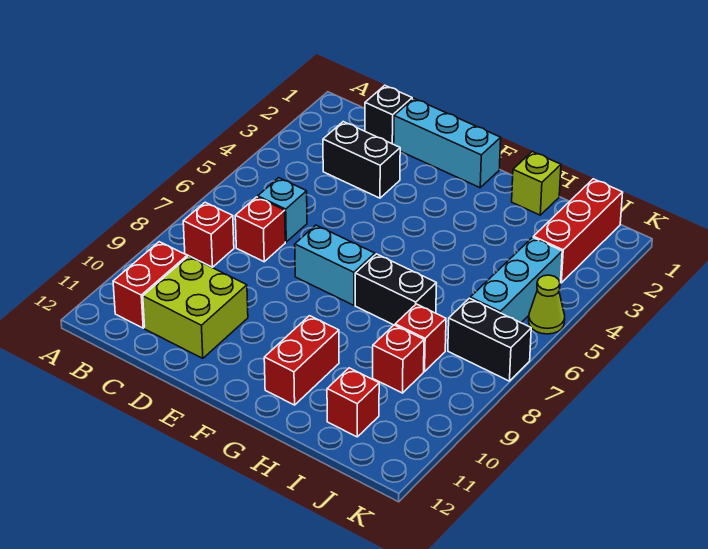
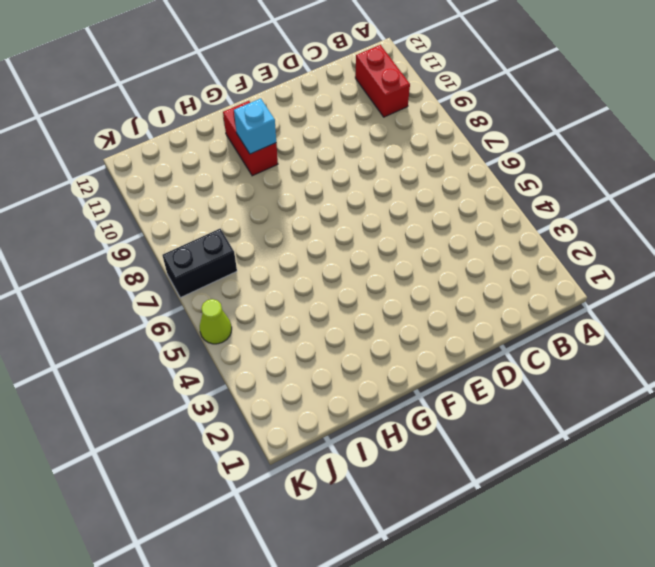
cyan brick G10 level 2 -> cyan brick C6 level 1
none -> red brick B8 level 1
none -> black brick C1 level 1
none -> black brick C3:D3 level 1

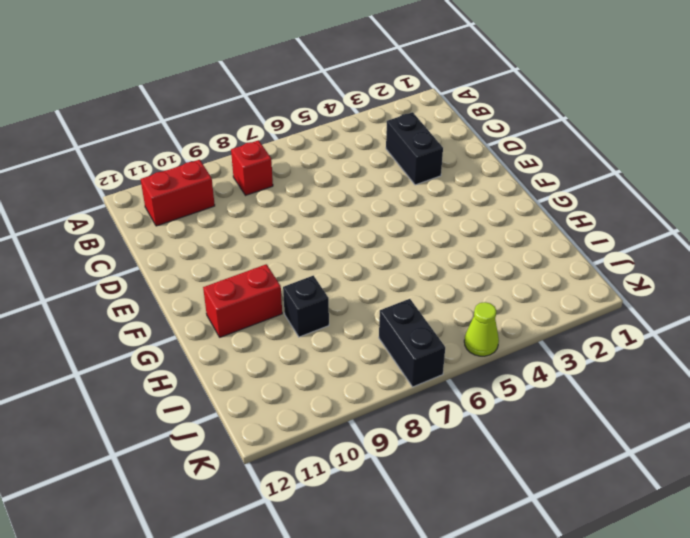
black brick H9 level 1 -> black brick C1 level 1
none -> cyan brick C6 level 1
none -> red brick C7 level 1
none -> lime brick C10:D11 level 1

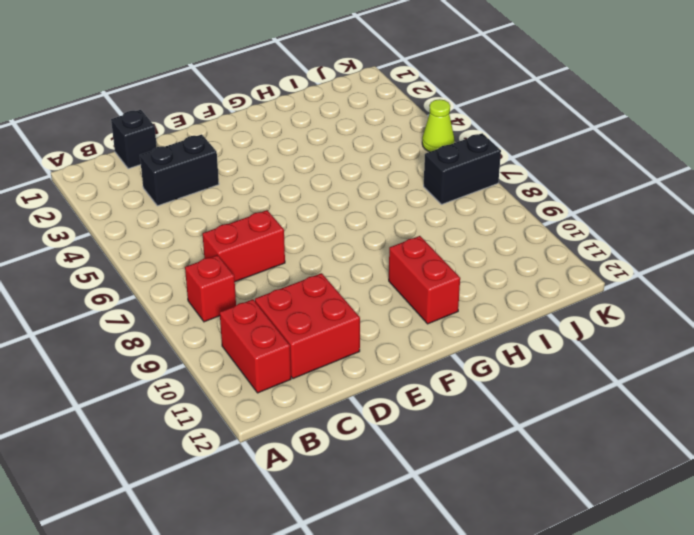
red brick C7:D7 level 1 -> red brick C7 level 1
red brick C10:D11 level 1 -> lime brick C10:D11 level 1
none -> cyan brick C6 level 1
none -> cyan brick D1:F1 level 1
none -> cyan brick E7:F7 level 1

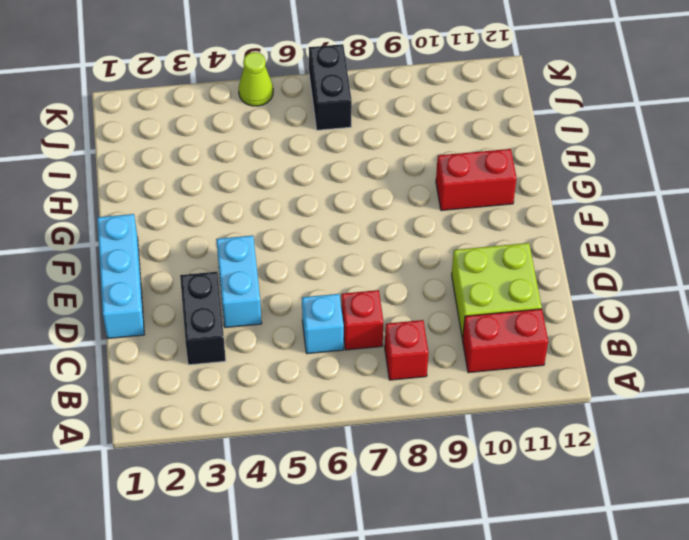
cyan brick D4:E4 level 1 -> cyan brick E7:F7 level 1
none -> black brick C1 level 1
none -> black brick G7:H7 level 1
none -> lime brick H1 level 1

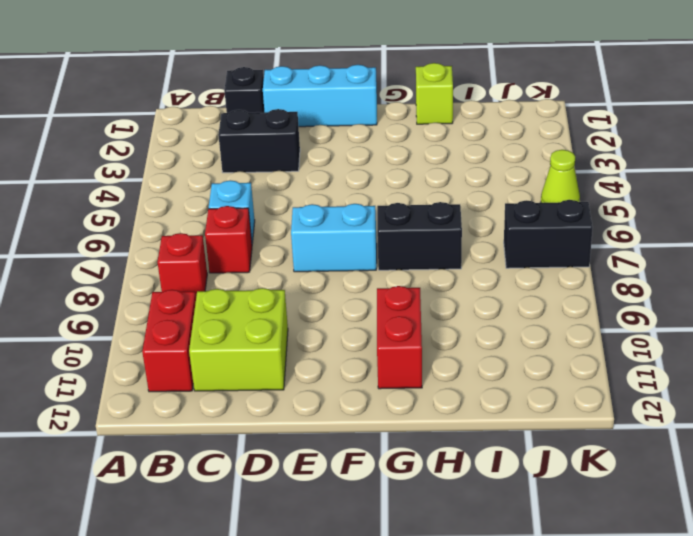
none -> red brick I8 level 1
none -> red brick I9 level 1
none -> red brick I11 level 1

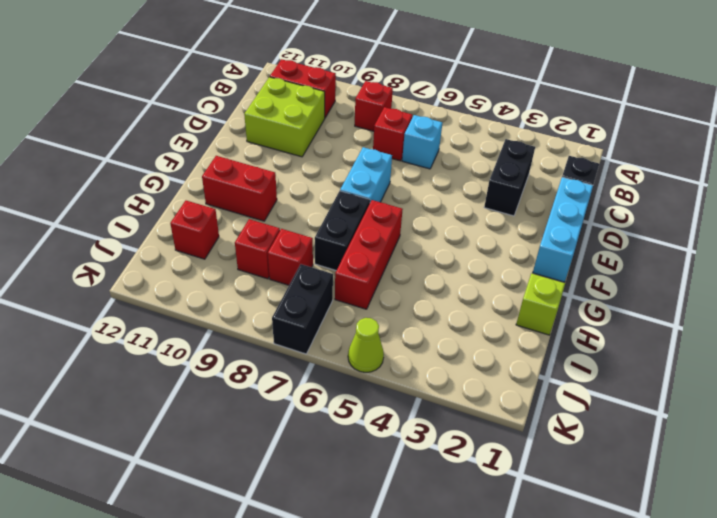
red brick G6:I6 level 1 -> red brick J1:J3 level 1
none -> cyan brick J4:J6 level 1

